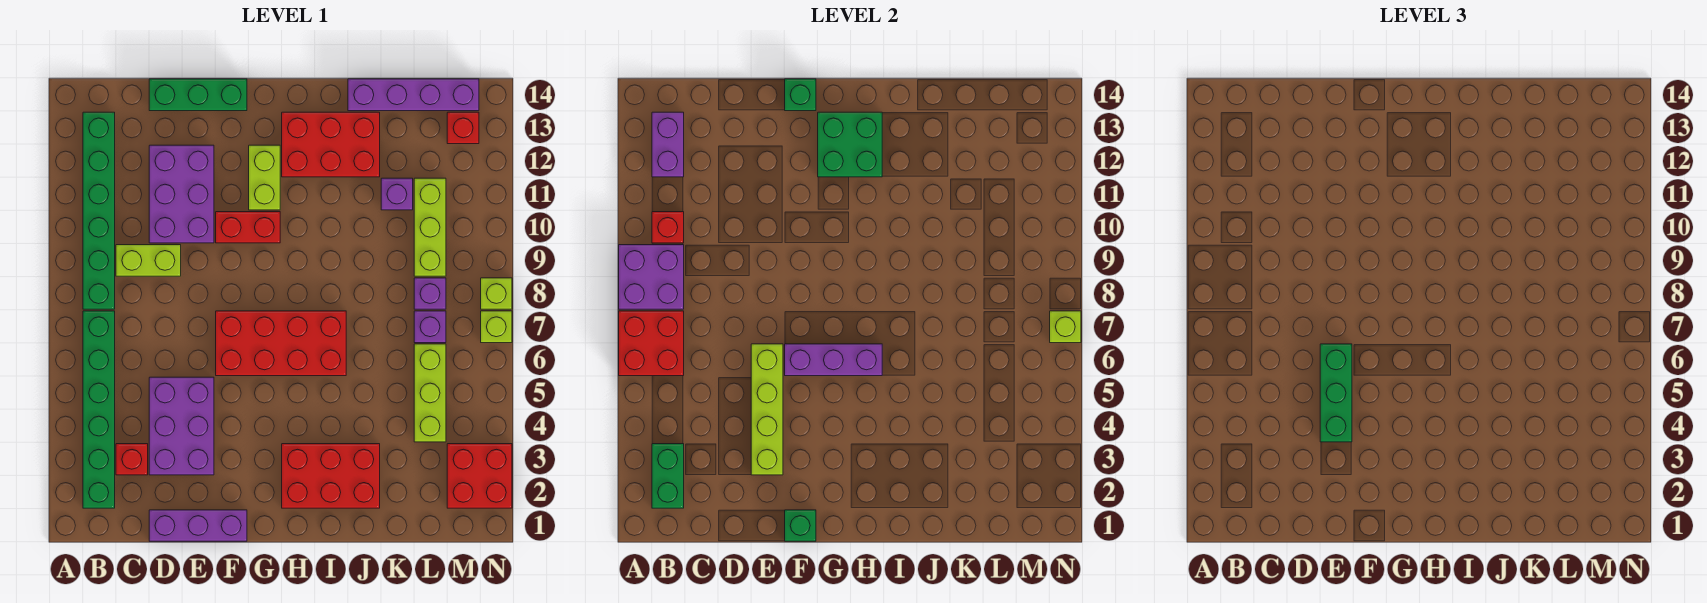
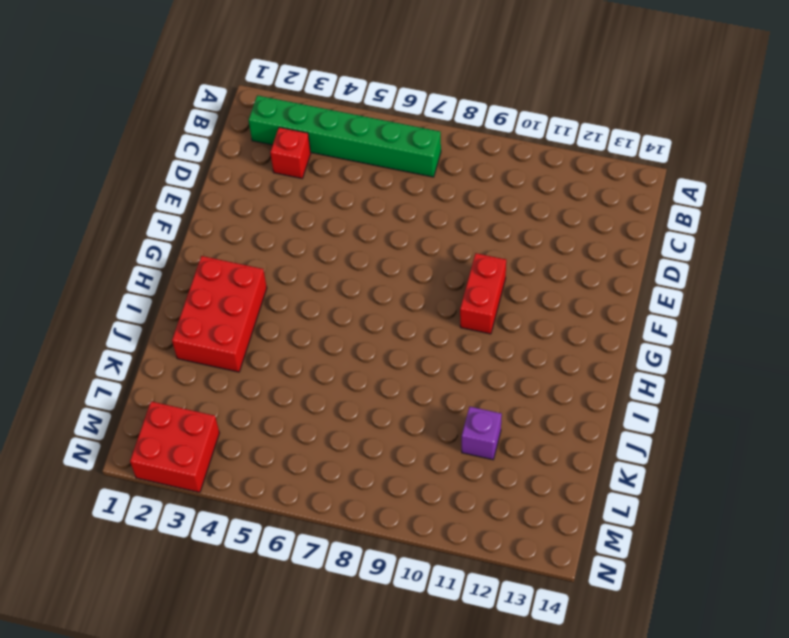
none -> green brick B8:B13 level 1
none -> lime brick C9:D9 level 1
none -> purple brick D1:F1 level 1
none -> purple brick D3:E5 level 1

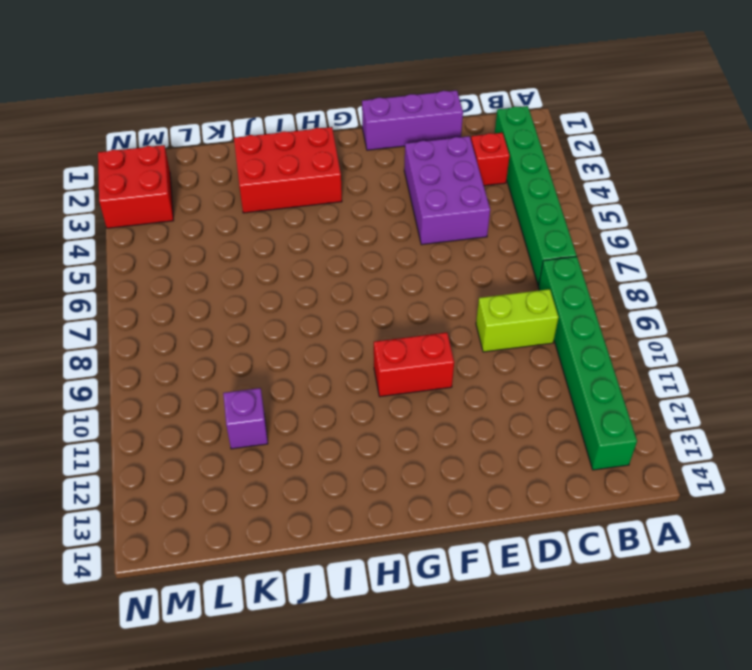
none -> purple brick D10:E12 level 1
none -> green brick D14:F14 level 1
none -> red brick F6:I7 level 1
none -> lime brick G11:G12 level 1

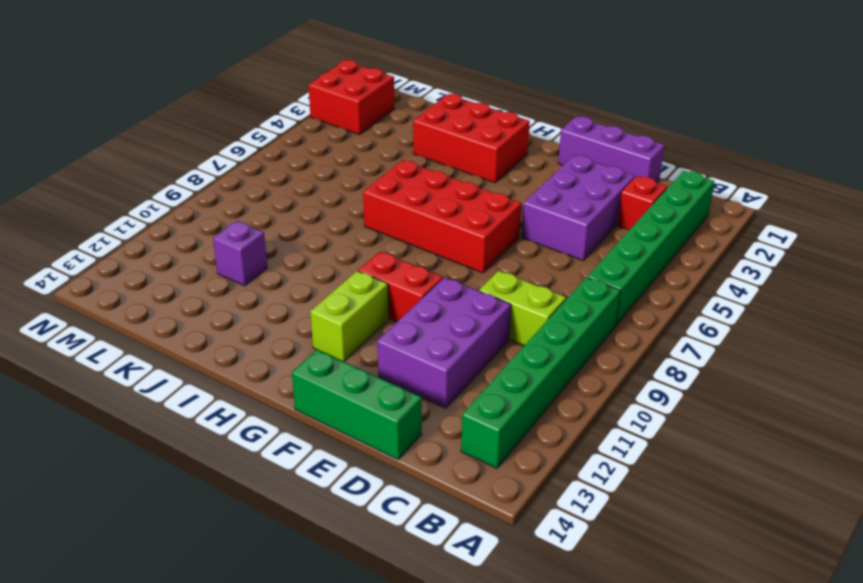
none -> red brick H12:J13 level 1
none -> purple brick J14:M14 level 1
none -> lime brick L4:L6 level 1
none -> purple brick L7 level 1

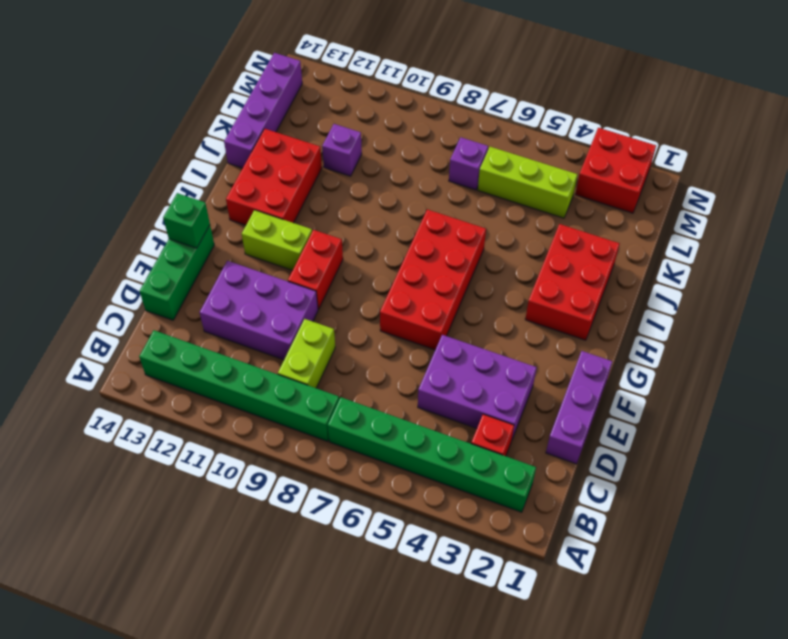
none -> purple brick L8 level 1
none -> lime brick L9:L11 level 1
none -> red brick M13 level 1
none -> lime brick N7 level 1

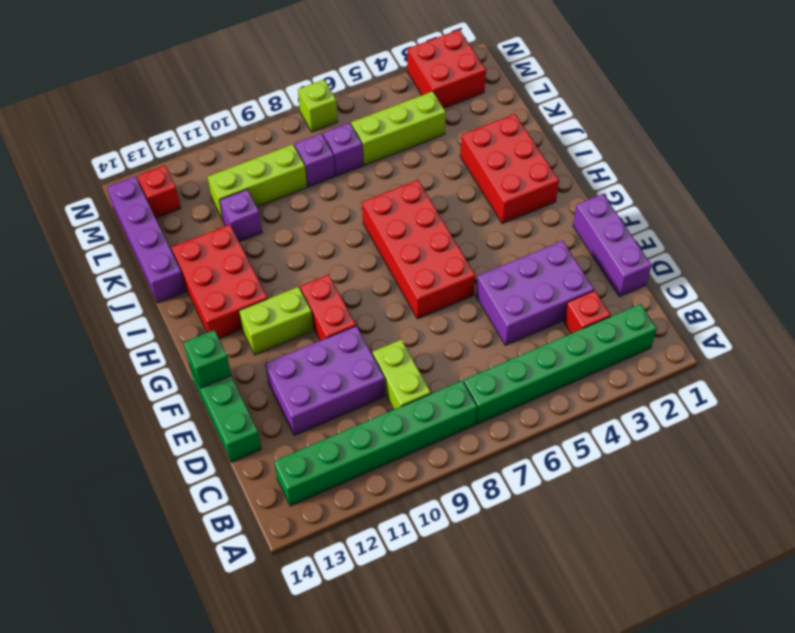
none -> lime brick N8 level 1
none -> red brick A6:B7 level 2
none -> purple brick A8:B9 level 2
none -> green brick B2:B3 level 2

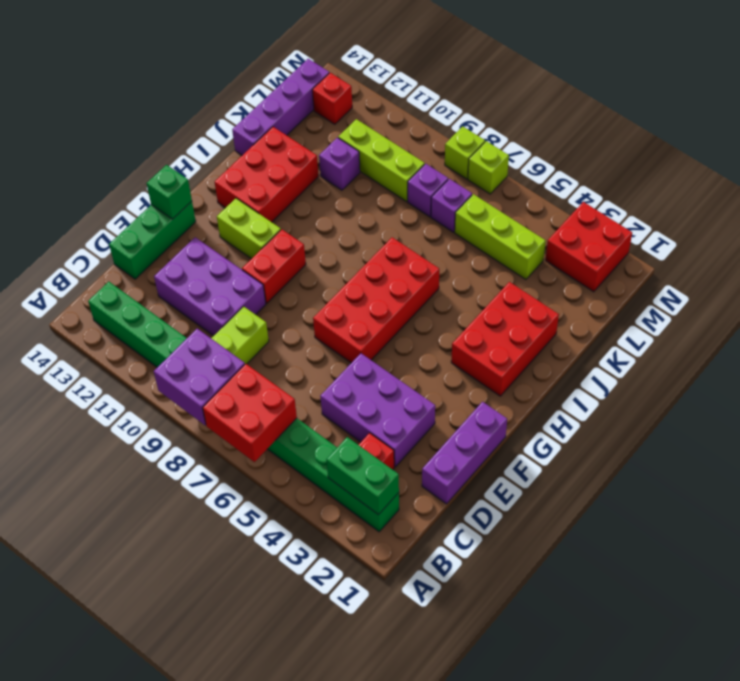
none -> red brick B10 level 2
none -> purple brick B12:B13 level 2
none -> lime brick E3:E6 level 2
none -> green brick F1 level 2

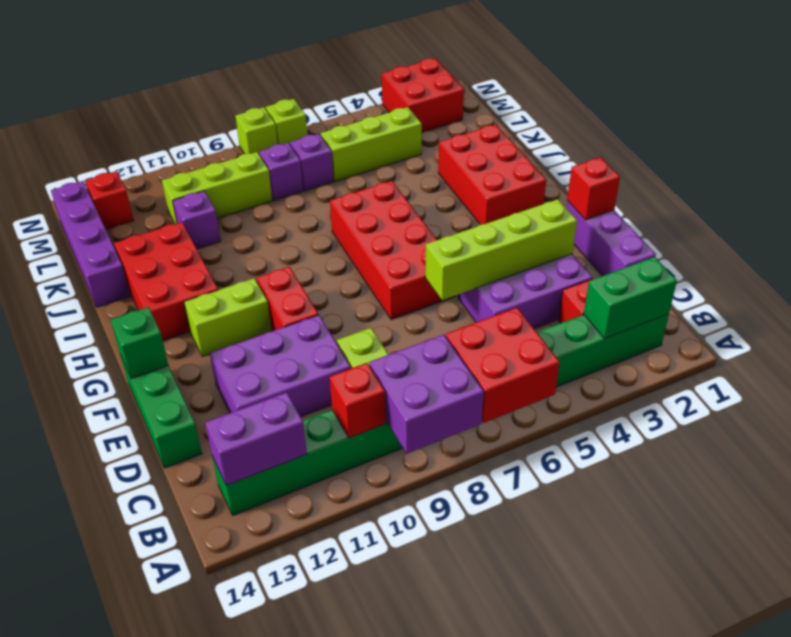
red brick F1 level 2 -> green brick F1 level 2
none -> purple brick F6:H6 level 2
none -> green brick G12:H13 level 2
none -> lime brick N7 level 2
none -> green brick E4:E6 level 3

